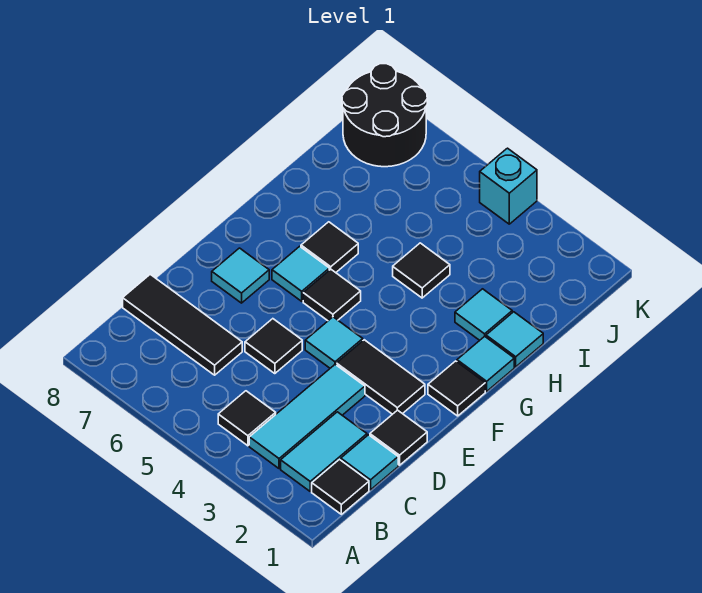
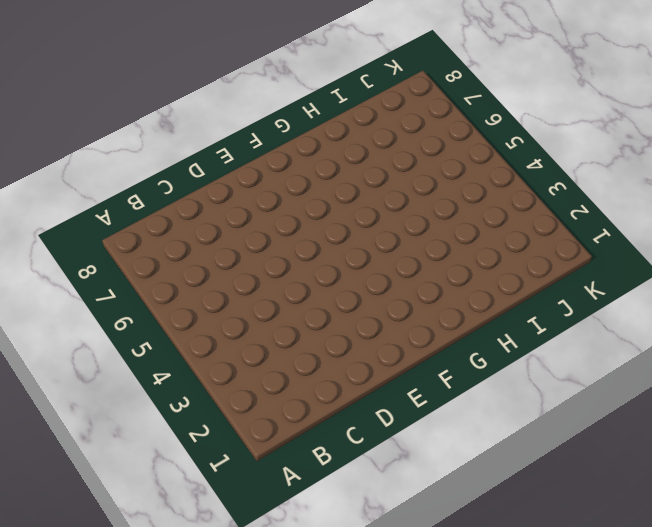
none -> black tile B1 level 1
none -> cyan tile B2:C2 level 1
none -> cyan tile B3:D3 level 1

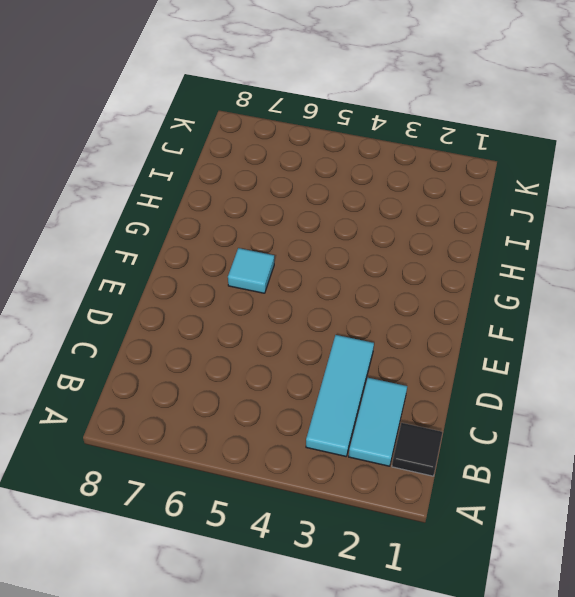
none -> black tile B4 level 1
none -> cyan tile C1 level 1
none -> black tile C6:C8 level 1

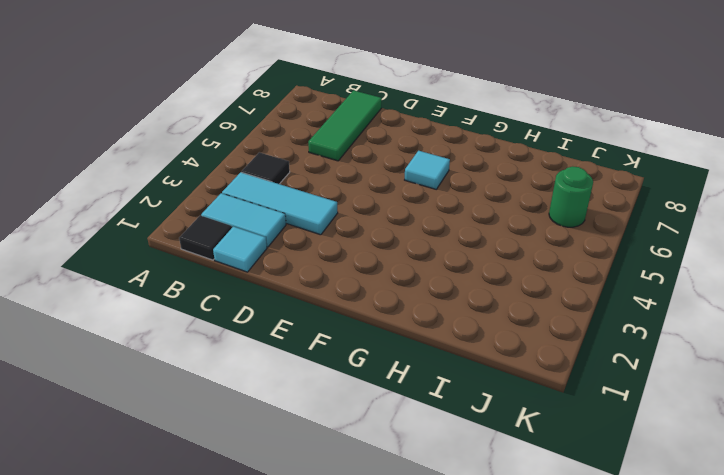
green tile C6:C8 level 1 -> black tile C6:C8 level 1
green round brick J6 level 1 -> none
none -> black tile D1 level 1
none -> black tile D5 level 1
none -> black tile E2:E3 level 1

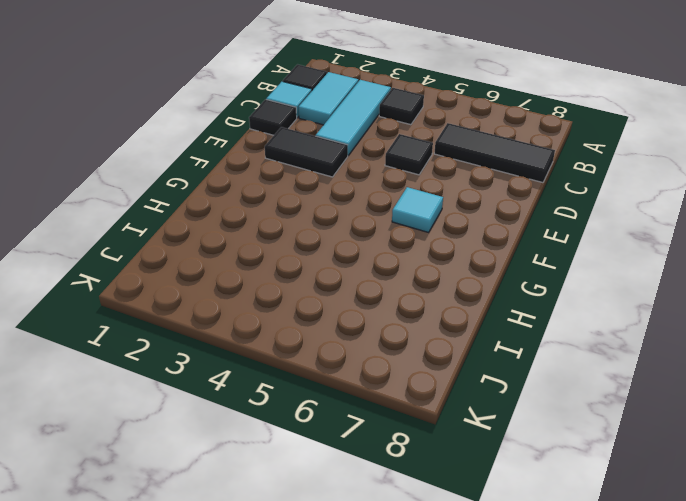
none -> cyan tile E4 level 1
none -> cyan tile E7 level 1
none -> black tile F1 level 1

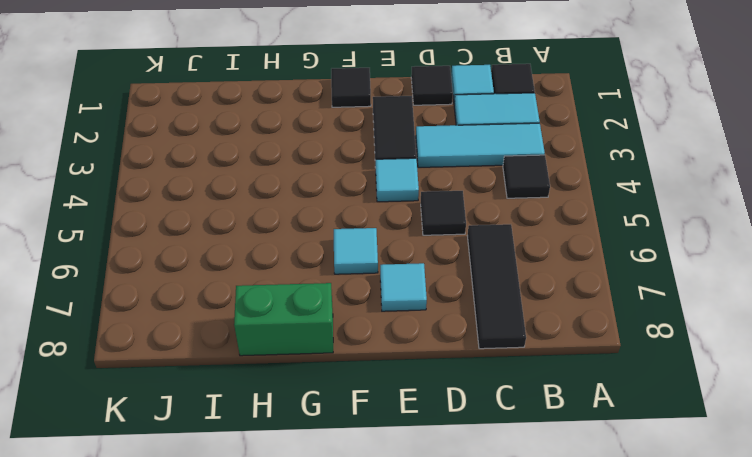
green brick G8:H8 level 1 -> none
none -> black tile F5 level 1
none -> cyan tile G1 level 1
none -> black tile G6 level 1

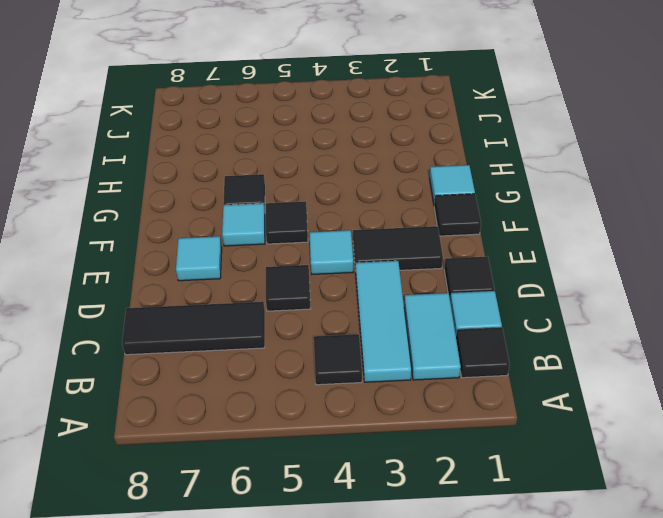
none -> cyan tile H1 level 1
none -> cyan tile H2 level 1
none -> black tile H4 level 1

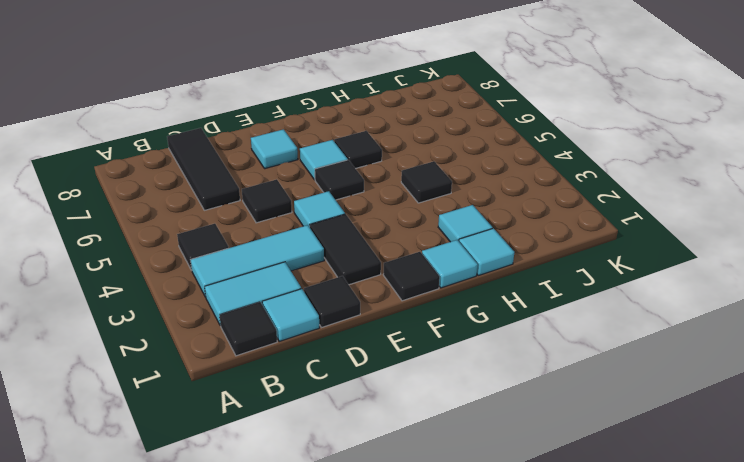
none -> black round brick J7:K8 level 1
none -> cyan brick K4 level 1

